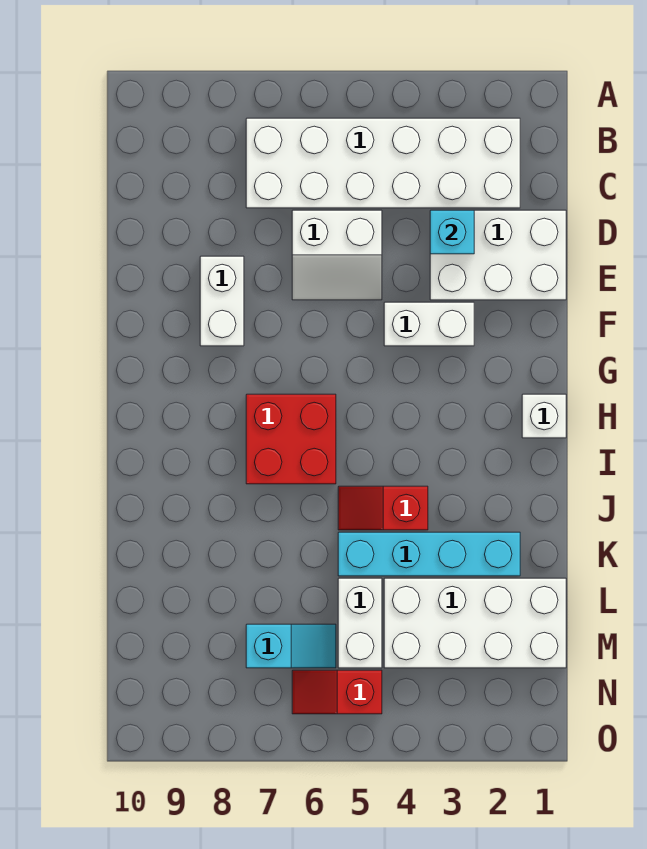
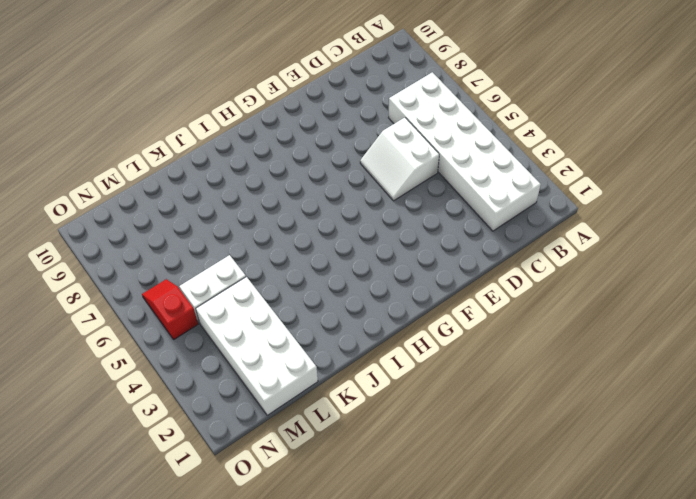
none -> white brick D1:E3 level 1
none -> white brick E8:F8 level 1
none -> white brick F3:F4 level 1

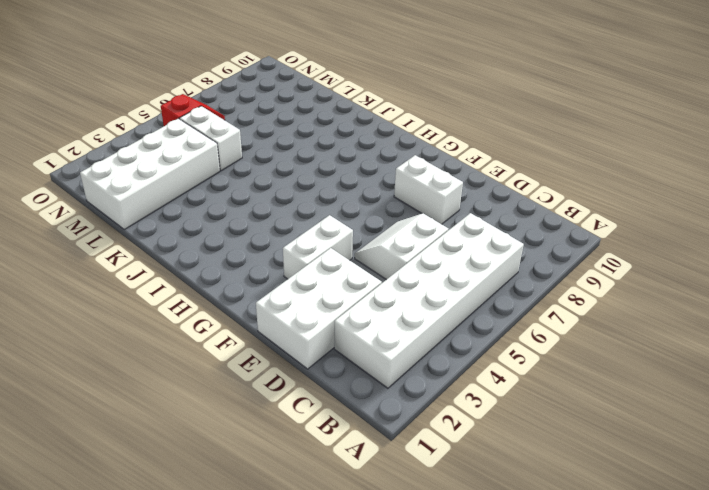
none -> white brick H1 level 1
none -> red brick H6:I7 level 1
none -> red slope J4:J5 level 1 top 4

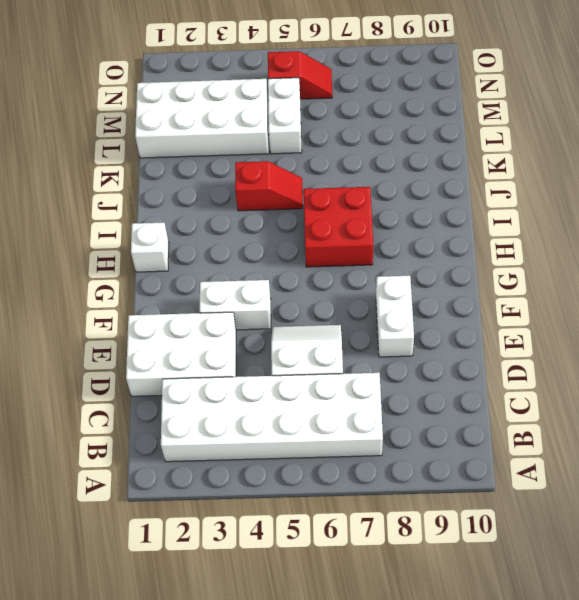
none -> cyan brick K2:K5 level 1
none -> cyan slope M6:M7 level 1 top 7
none -> cyan brick D3 level 2

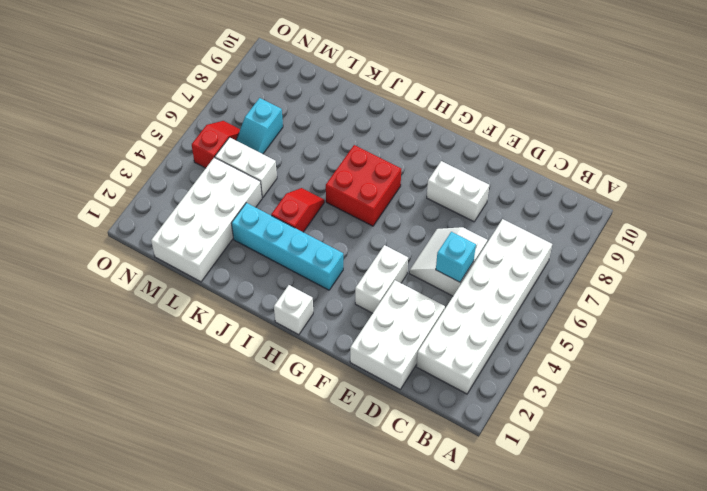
cyan brick D5 level 2 -> cyan brick D3 level 2
cyan brick H3:K3 level 1 -> cyan brick K2:K5 level 1

